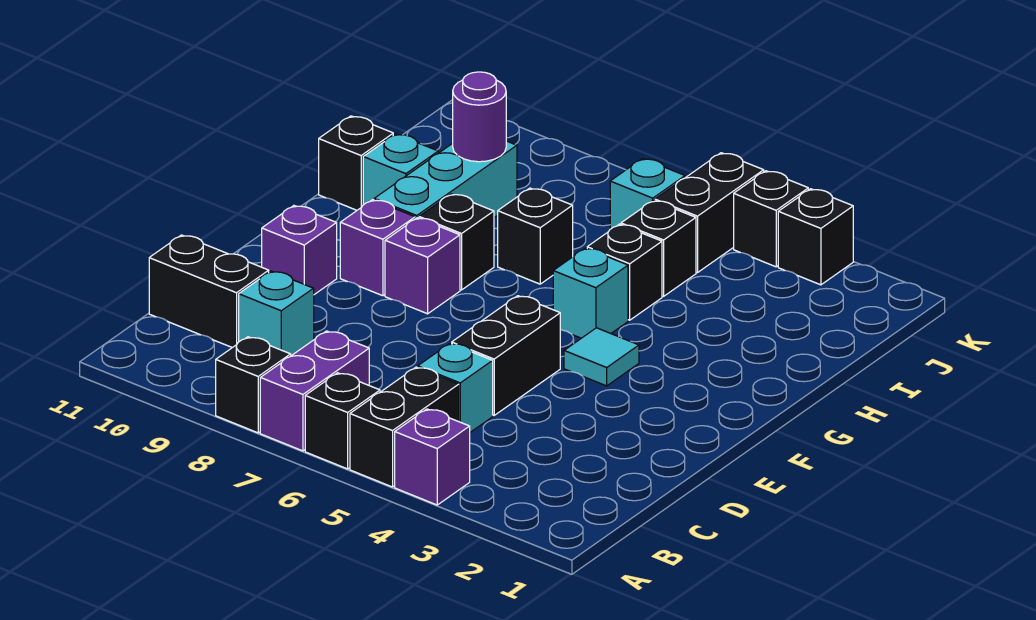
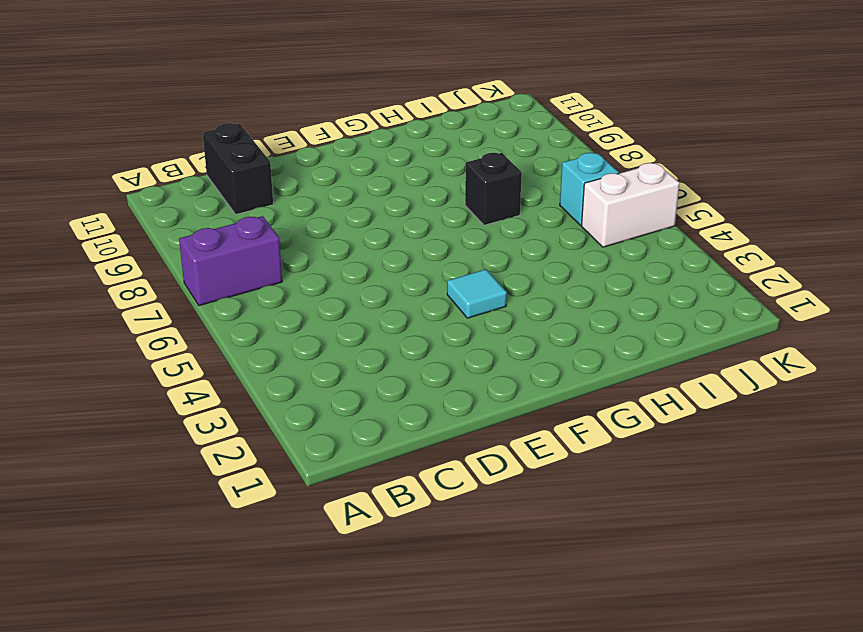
white brick J5:K5 level 1 -> black brick J5:K5 level 1
none -> purple brick A4 level 1
none -> black brick A5:B5 level 1
none -> black brick A6 level 1

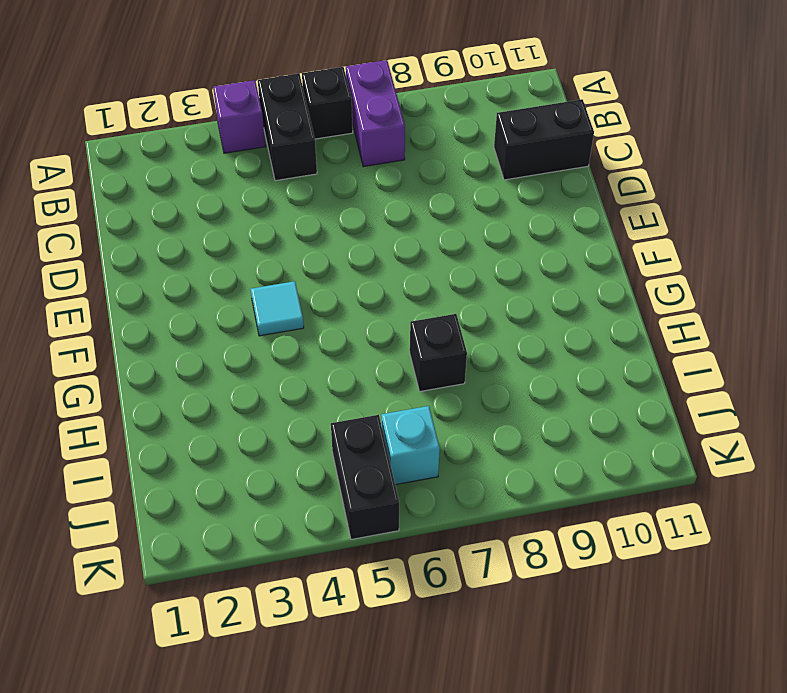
none -> black brick A8 level 1
none -> cyan brick C5 level 1
none -> cyan brick C9 level 1

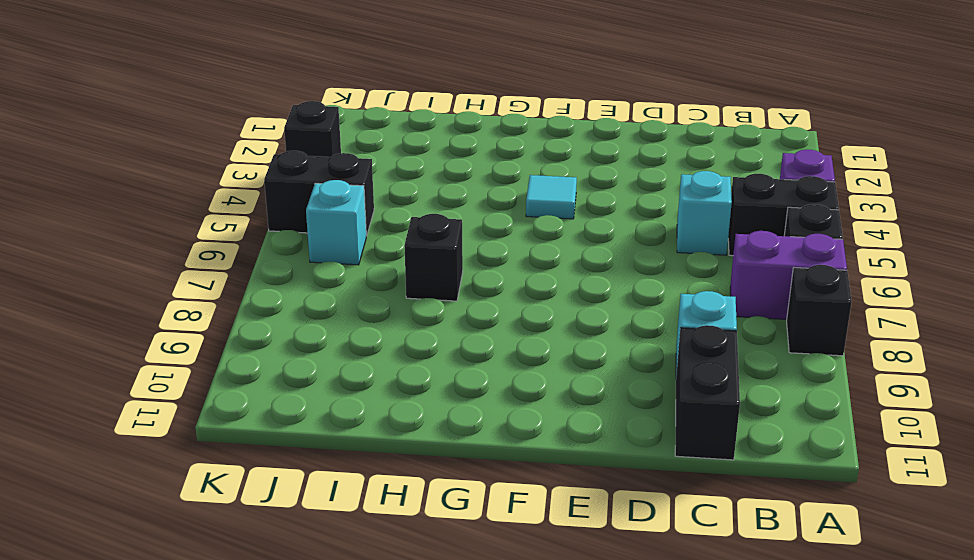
none -> black brick D5:E5 level 1
none -> purple brick E10 level 1
none -> purple brick F8 level 1

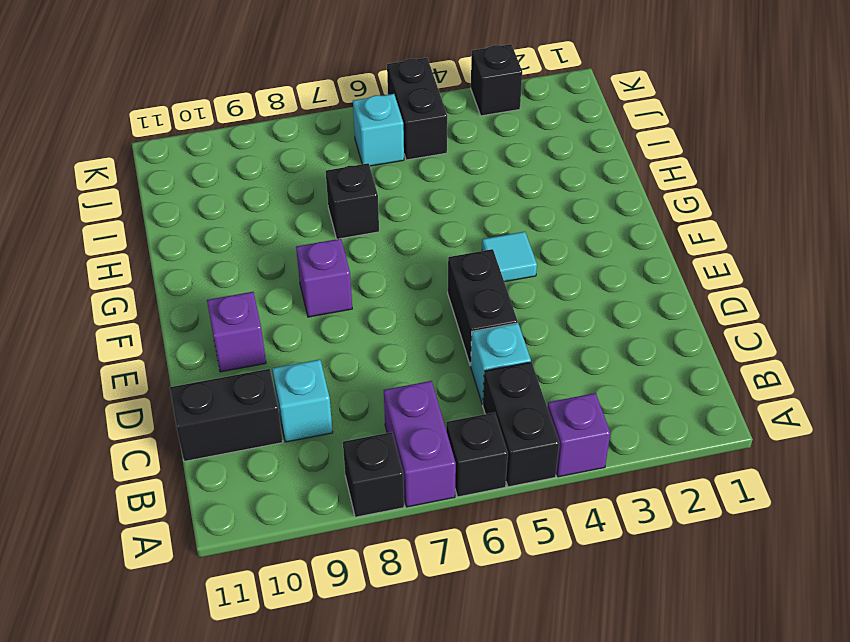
none -> purple brick F9 level 1
none -> cyan brick G5 level 1
none -> black brick G8 level 1

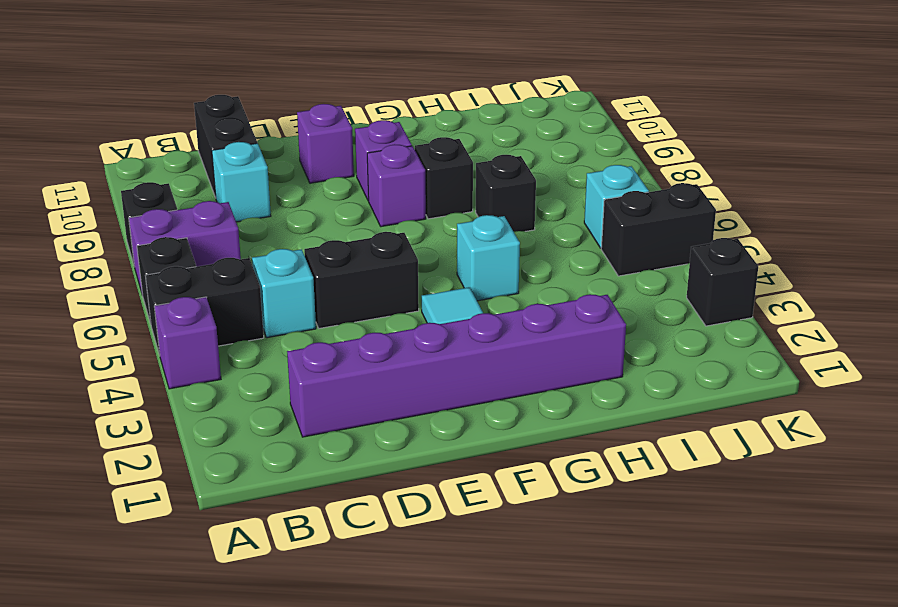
purple brick C2:H2 level 1 -> none
none -> cyan brick G9:I9 level 1
none -> black brick H5 level 1
none -> cyan brick H10 level 1

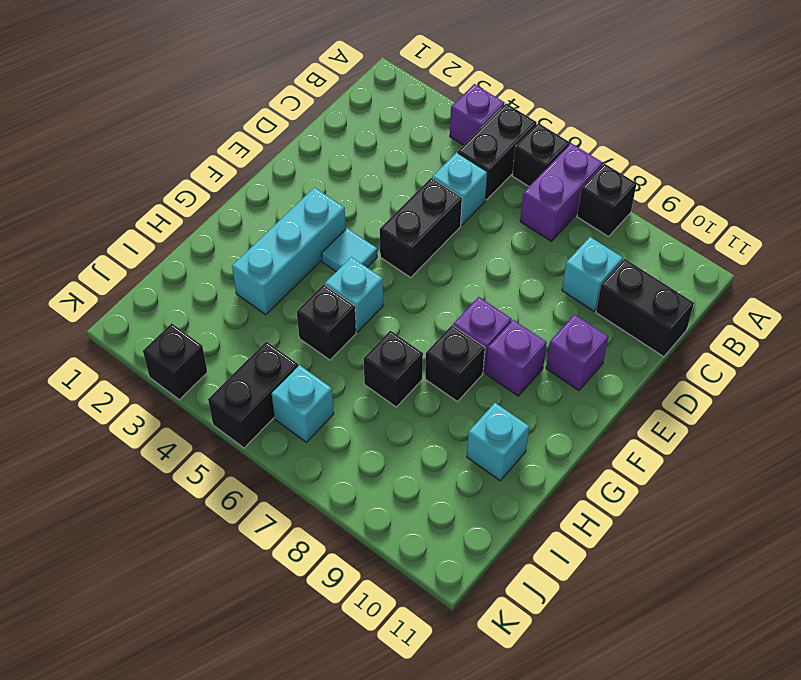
cyan brick F3:H3 level 1 -> cyan brick G9:I9 level 1
none -> black brick H11 level 1
none -> black brick I5 level 1
none -> black brick K4 level 1

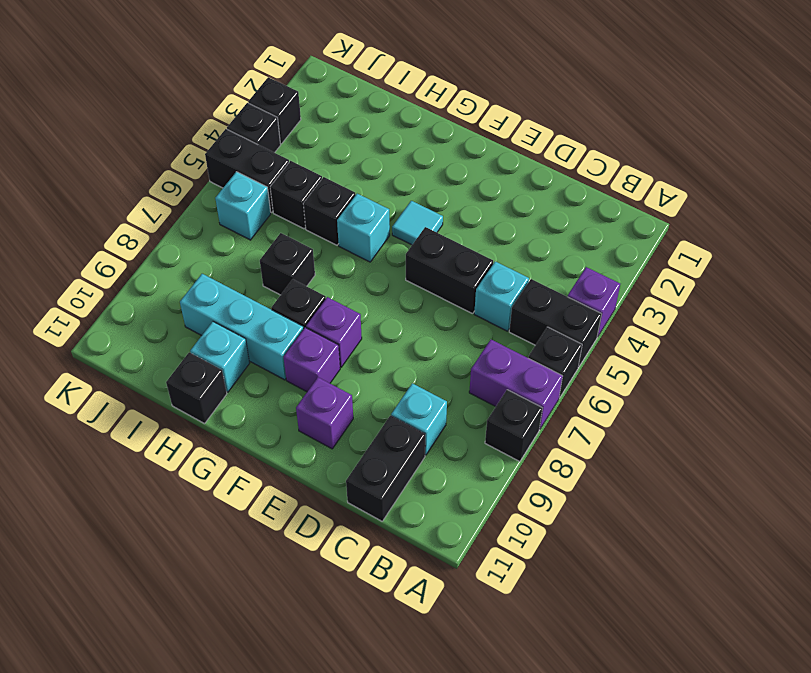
none -> purple round brick I9 level 2

